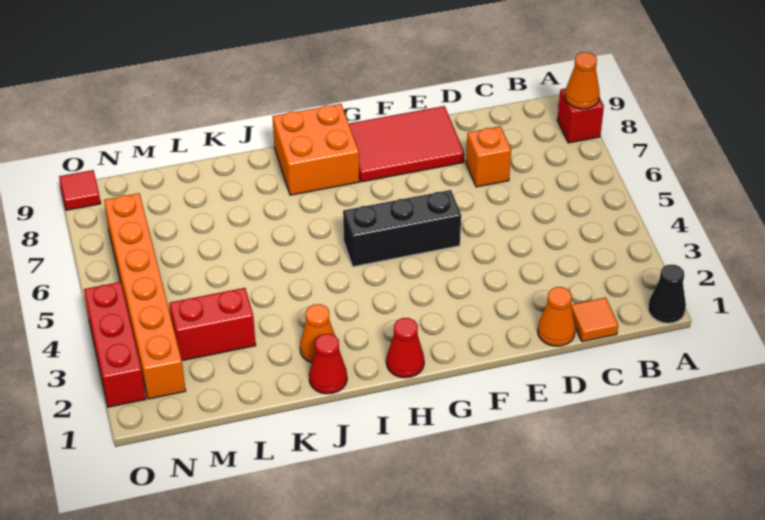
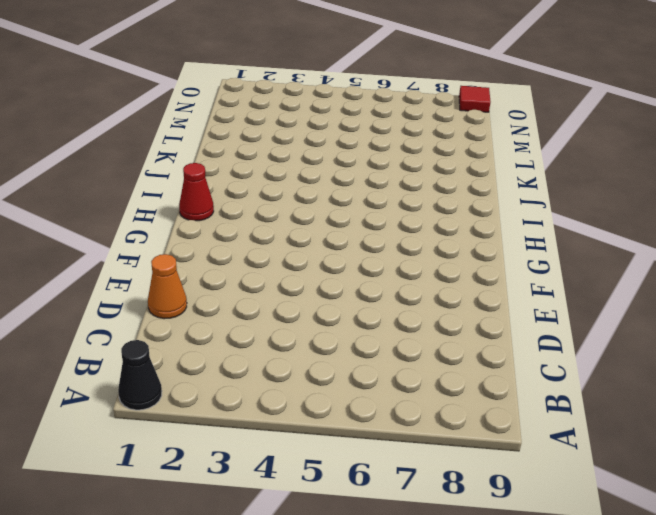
none -> red brick A8 level 1
none -> orange tile C1 level 1
none -> orange brick D7 level 1

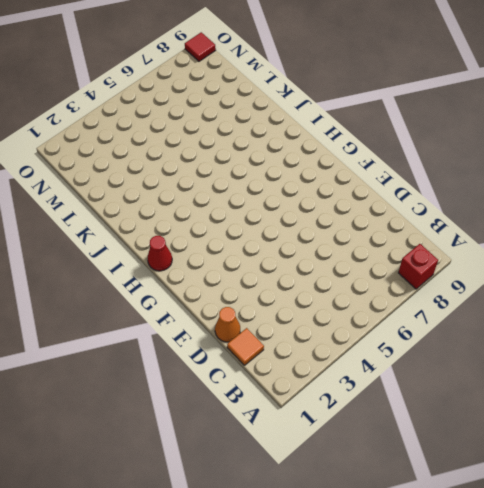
none -> black cone A1 level 1
none -> orange brick D7 level 1
none -> red tile E8:G9 level 1

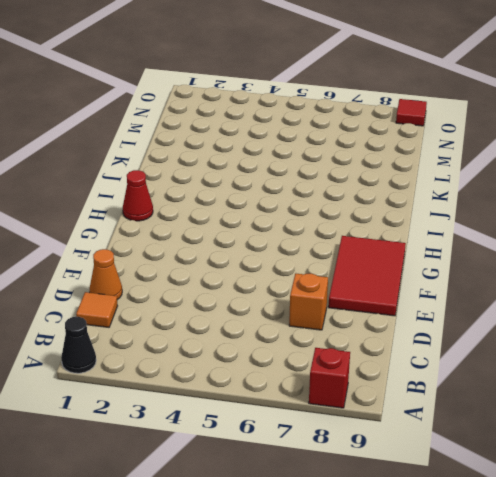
none -> black brick F5:H5 level 1
none -> orange brick H8:I9 level 1
none -> red cone J1 level 1

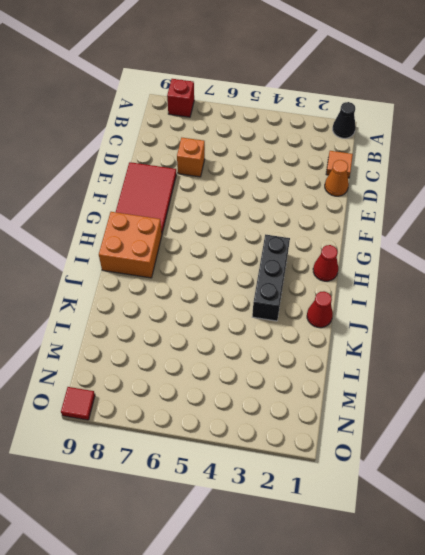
black brick H3:J3 level 1 -> black brick F5:H5 level 1
none -> orange cone J2 level 1
none -> red brick L3:M3 level 1
none -> orange brick N2:N7 level 1

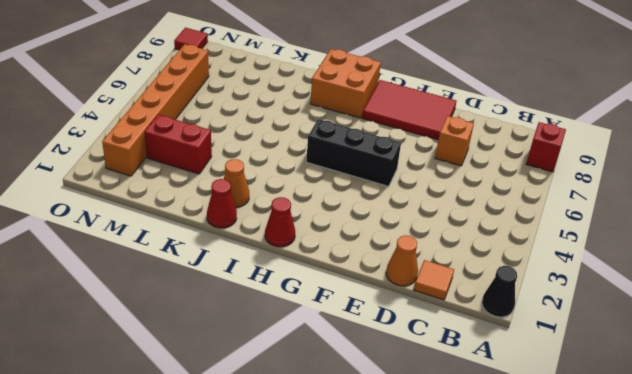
none -> red brick O2:O4 level 1
none -> orange cone A8 level 2

